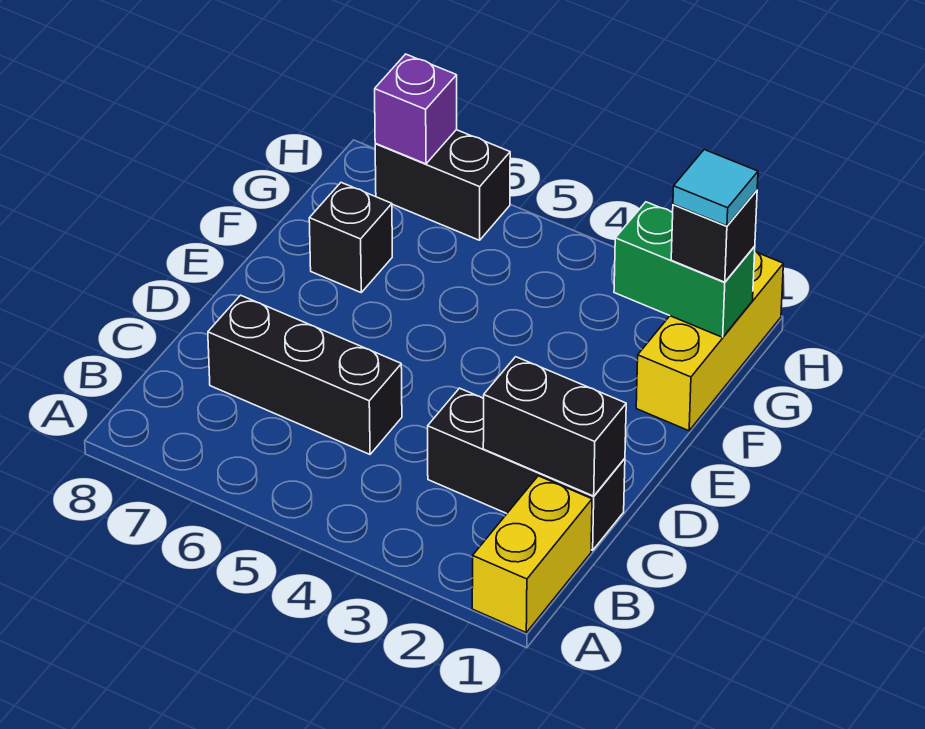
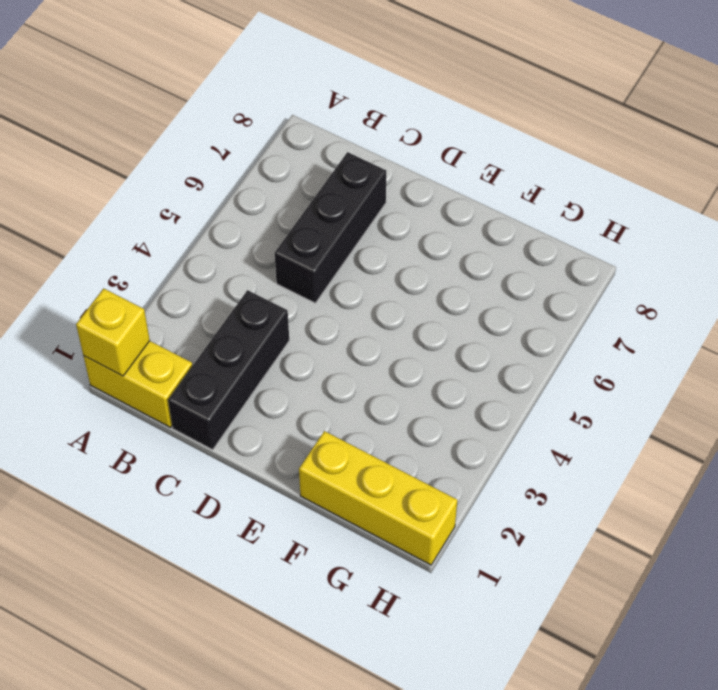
yellow brick A1 level 2 -> none
none -> black brick F7 level 1
none -> black brick H6:H7 level 1

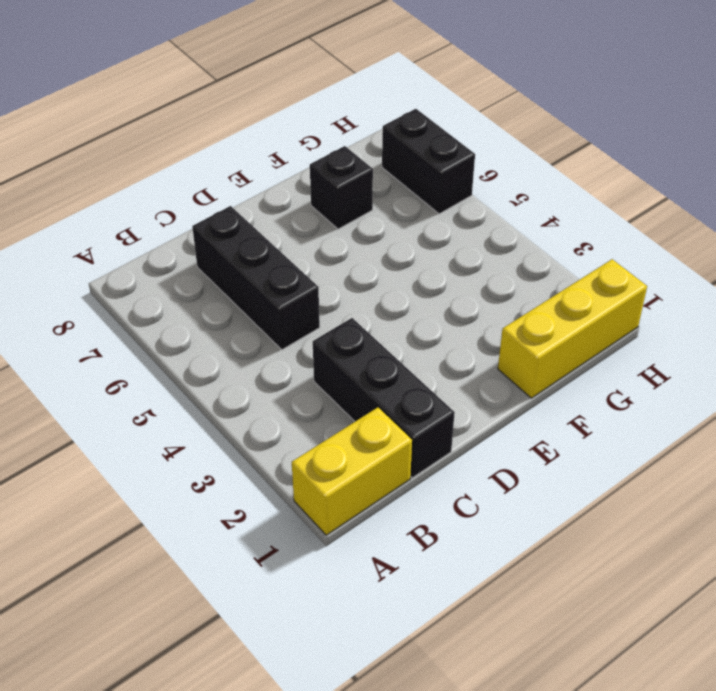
none -> black brick C1:C2 level 2
none -> green brick G1:G2 level 2

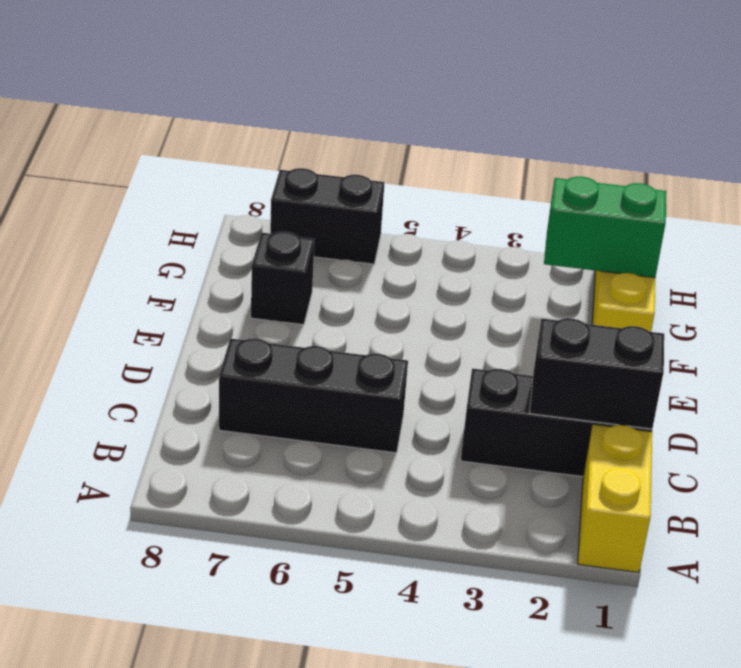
none -> purple brick H7 level 2
none -> black brick G1 level 3

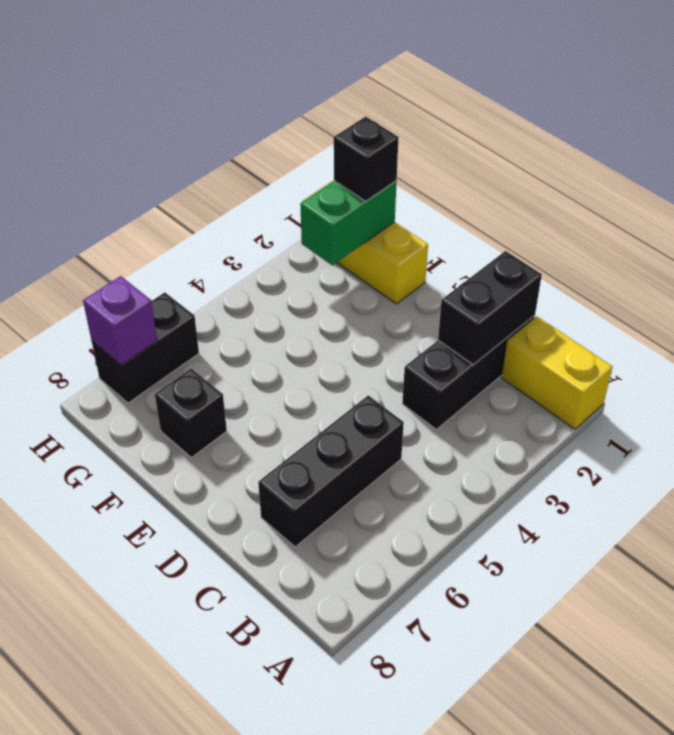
none -> cyan tile G1 level 4

